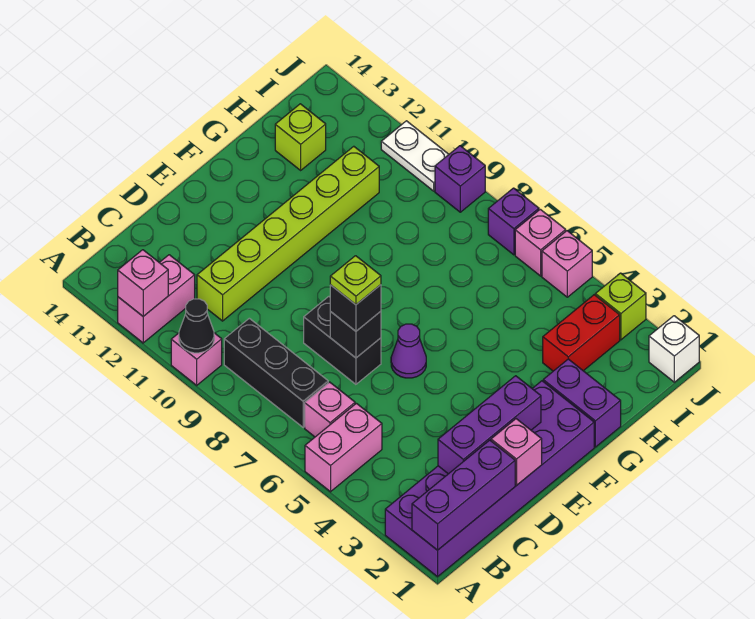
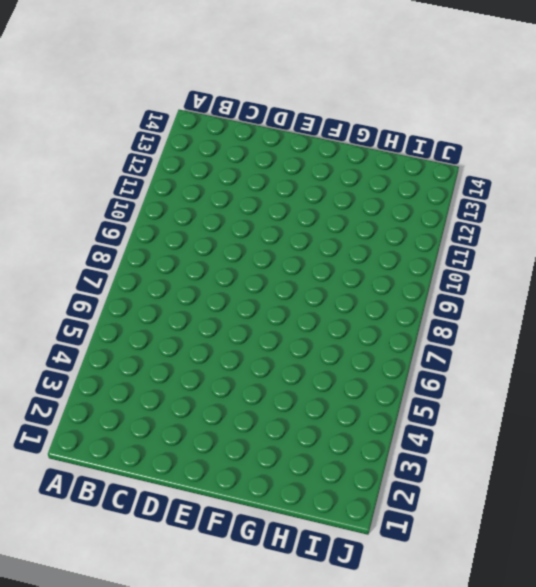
none -> purple brick A1:F2 level 1
none -> pink brick A5:B5 level 1
none -> pink brick A10 level 1

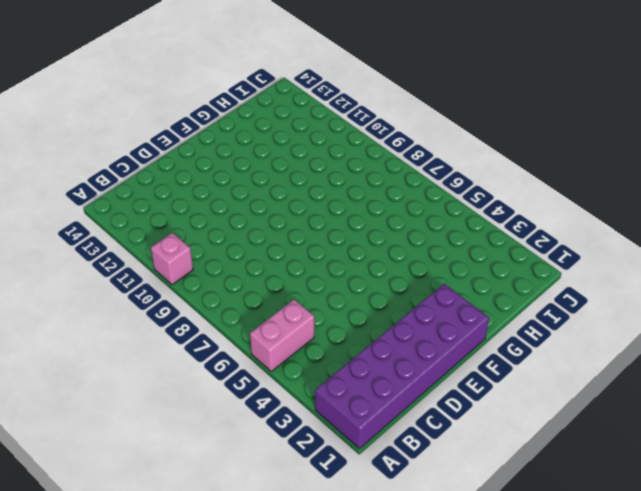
none -> pink brick A12:B12 level 1
none -> pink brick B6 level 1
none -> black brick B7:B9 level 1

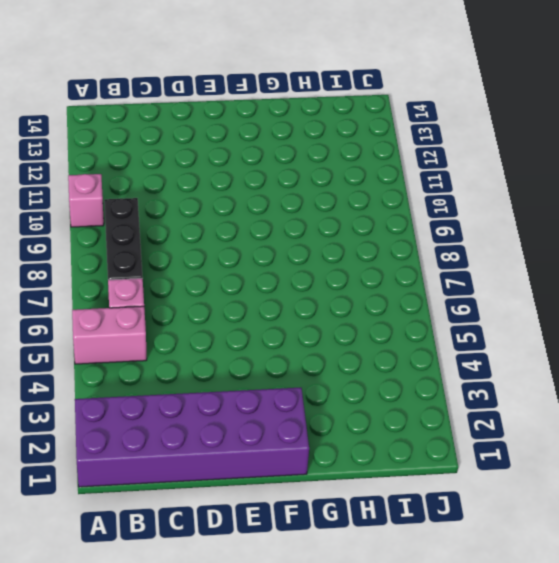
none -> pink brick A12:B12 level 1
none -> lime brick C11:H11 level 1
none -> black brick D7:D8 level 1

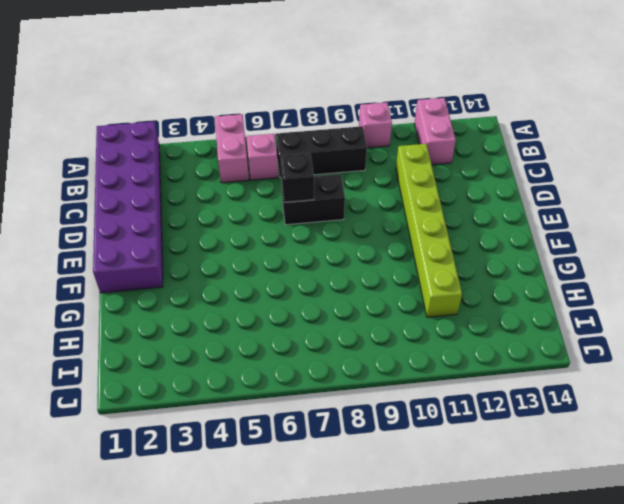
none -> purple cone E6 level 1
none -> purple brick G1:G2 level 1
none -> red brick H3:I3 level 1

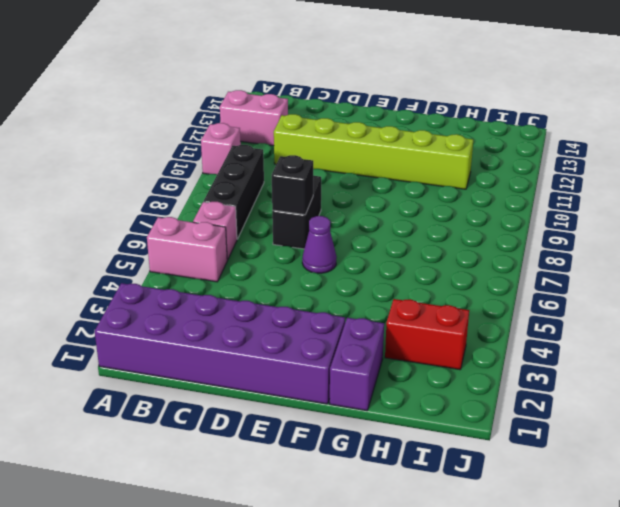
none -> lime brick H13 level 1
none -> white brick J1 level 1
none -> lime brick J3 level 1

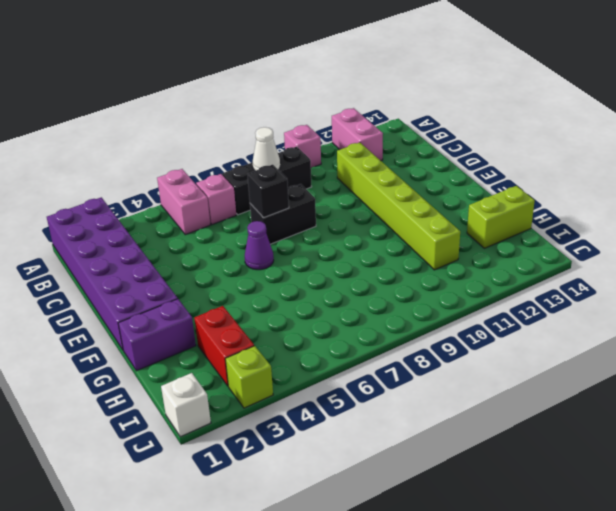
white cone B8 level 2 -> none
lime brick H13:H14 level 1 -> lime brick H13 level 1
none -> pink brick J5 level 1
none -> pink brick J6 level 1
none -> purple brick J7 level 1

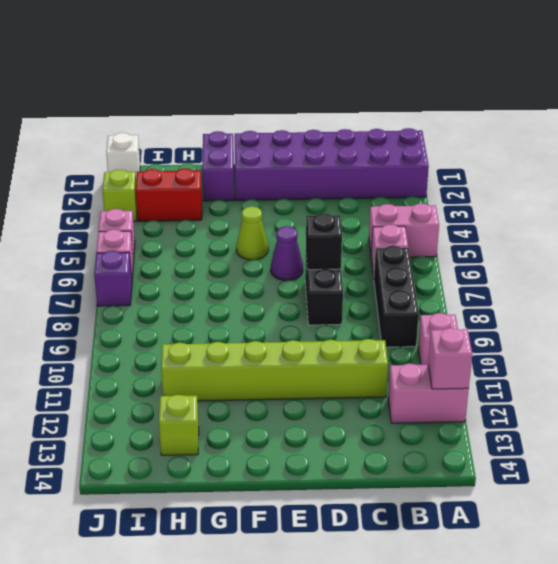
lime cone F5 level 1 -> none
none -> purple brick J9 level 1
none -> white plate J10:J11 level 1
none -> purple brick A1:C1 level 2

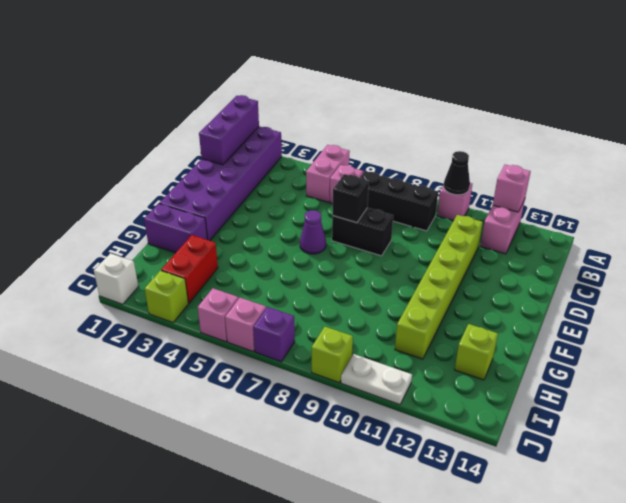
lime brick J9 level 1 -> purple brick J9 level 1
none -> purple brick C2:E2 level 2
none -> pink brick D1 level 2
none -> black brick D7 level 3

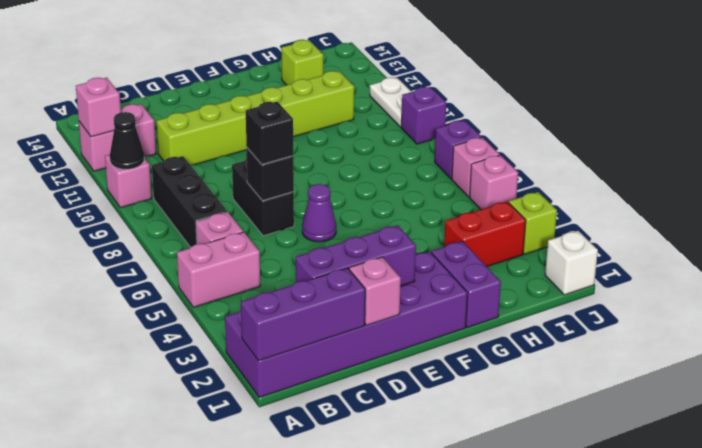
none -> lime plate D7 level 4

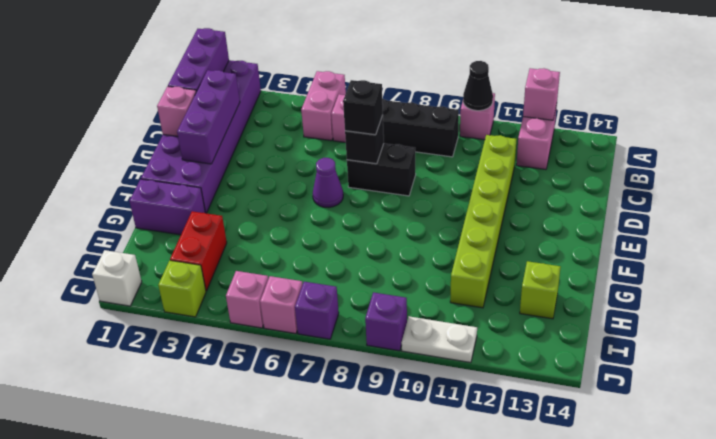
none -> lime plate D7 level 4

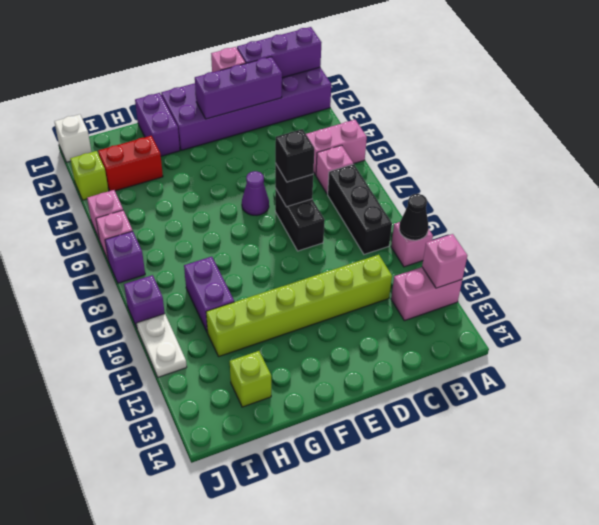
purple brick H9:H10 level 1 -> none
none -> lime plate D7 level 4

